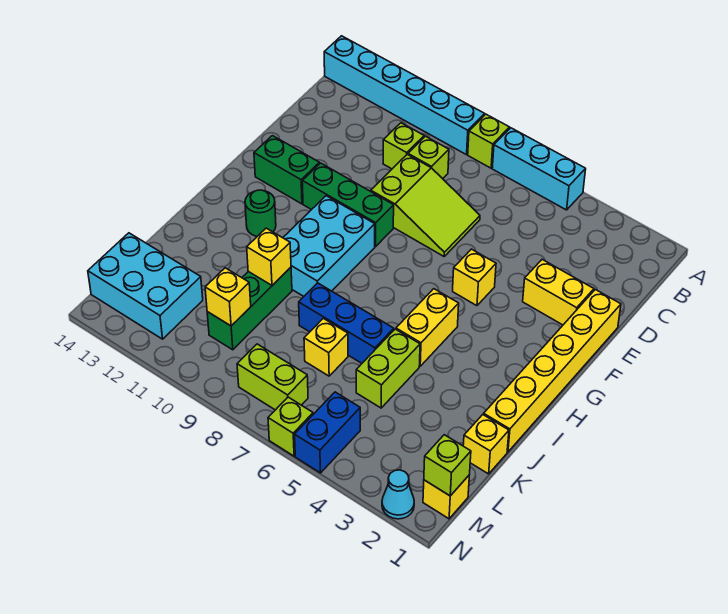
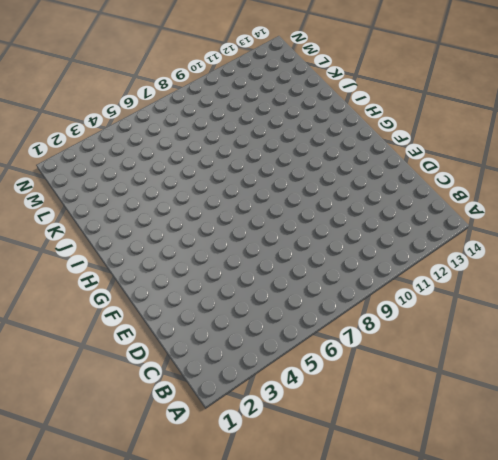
none -> cyan brick A5:A7 level 1
none -> lime brick A8 level 1
none -> cyan brick A9:A14 level 1

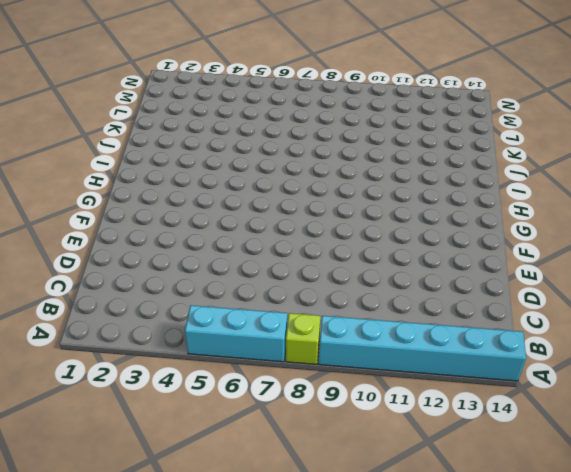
none -> lime brick C9 level 1
none -> lime brick C10 level 1
none -> lime slope D7:E9 level 1 top 9

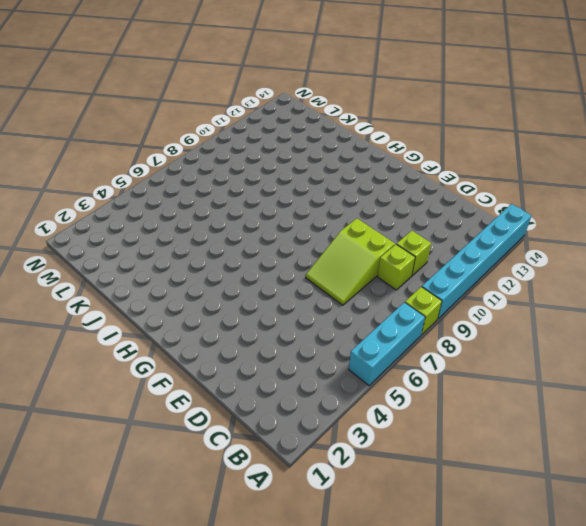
none -> yellow brick E1:J1 level 1
none -> yellow brick E2:E3 level 1
none -> yellow brick F5 level 1

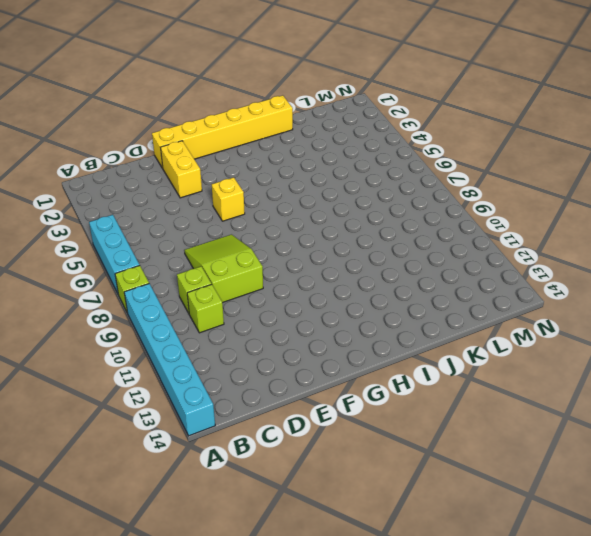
none -> green brick F9:F11 level 1
none -> green brick F12:F13 level 1
none -> cyan brick G9:I10 level 1

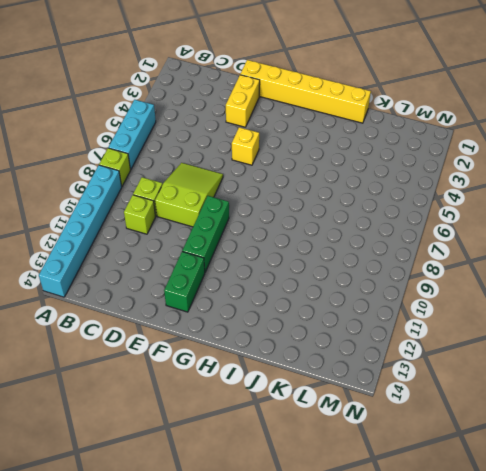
none -> cyan brick G9:I10 level 1
none -> yellow brick H5:I5 level 1
none -> green round brick H12 level 1

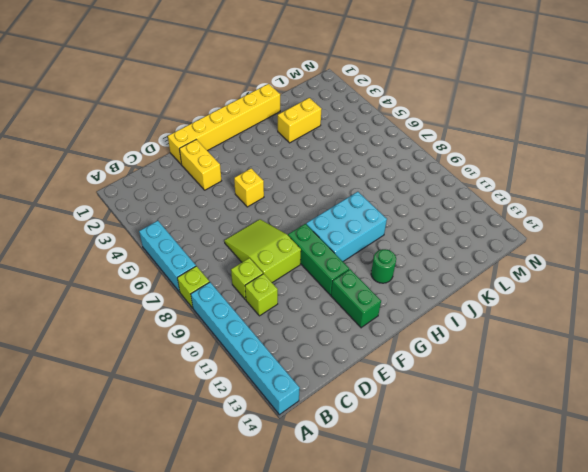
yellow brick J3:K3 level 1 -> yellow brick H5:I5 level 1
none -> lime brick J5:K5 level 1
none -> blue brick J6:J8 level 1
none -> green brick J10:L10 level 1

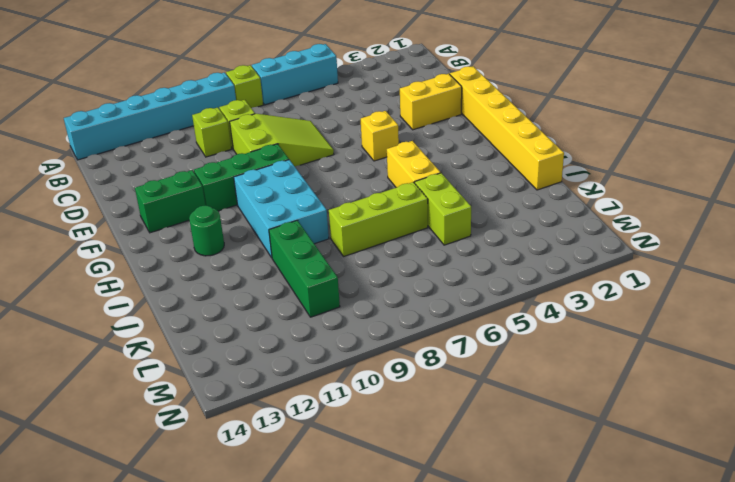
lime brick J6:J8 level 1 -> blue brick J6:J8 level 1
none -> yellow brick K1 level 1
none -> yellow brick K7 level 1
none -> cyan brick L12:M14 level 1

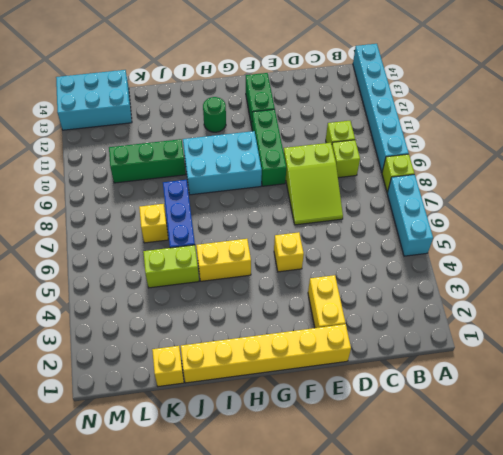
cyan brick L13:N14 level 1 -> cyan brick L12:M14 level 1
none -> yellow brick M1 level 1
none -> blue brick M5:N5 level 1
none -> lime brick M7:M8 level 1

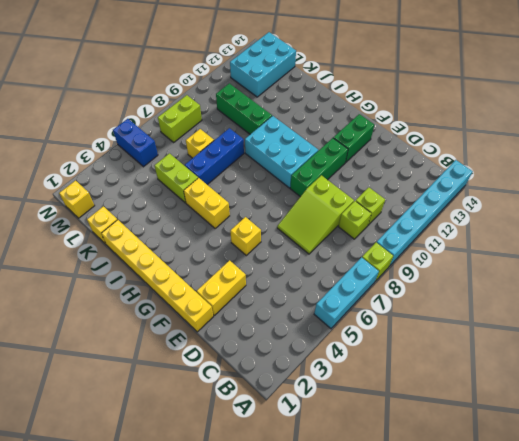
none -> green round brick H12 level 1
none -> cyan cone N2 level 1
none -> lime brick N6 level 1

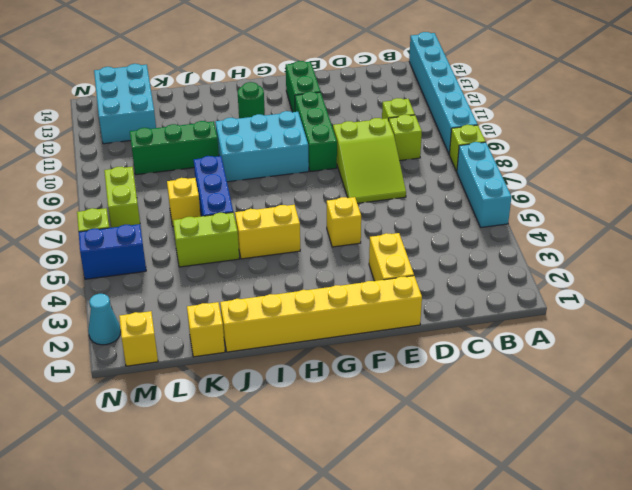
none -> yellow brick J10 level 2
none -> yellow brick L10 level 2
none -> lime brick M1 level 2

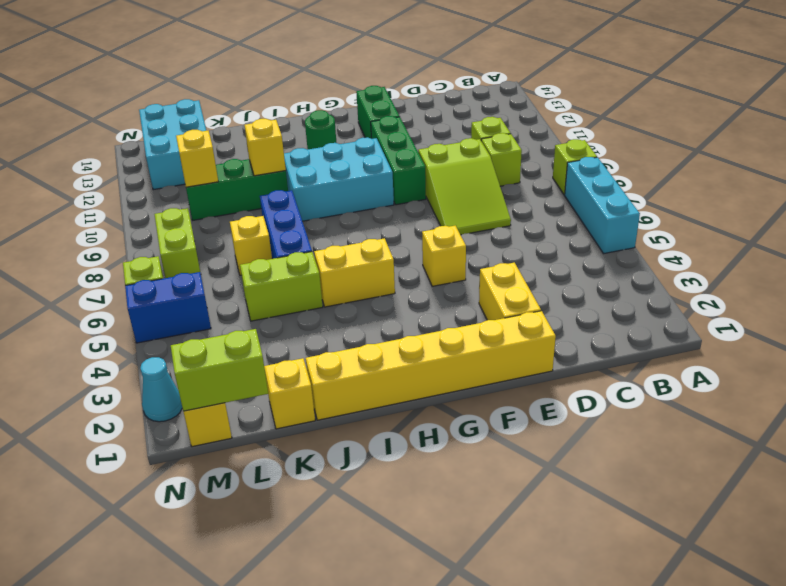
lime brick L1:M1 level 2 -> lime brick M1 level 2
none -> cyan brick A9:A14 level 1

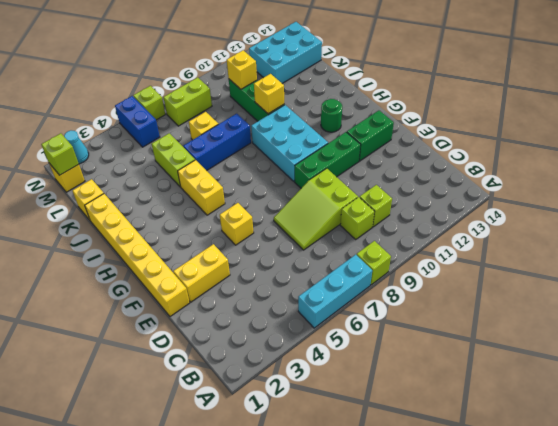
none -> cyan brick A9:A14 level 1

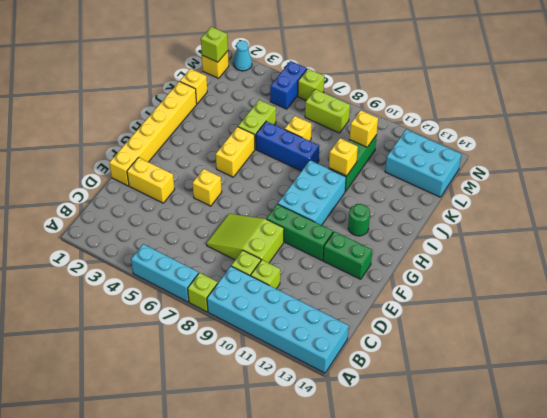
cyan brick A9:B14 level 1 -> cyan brick A9:A14 level 1

